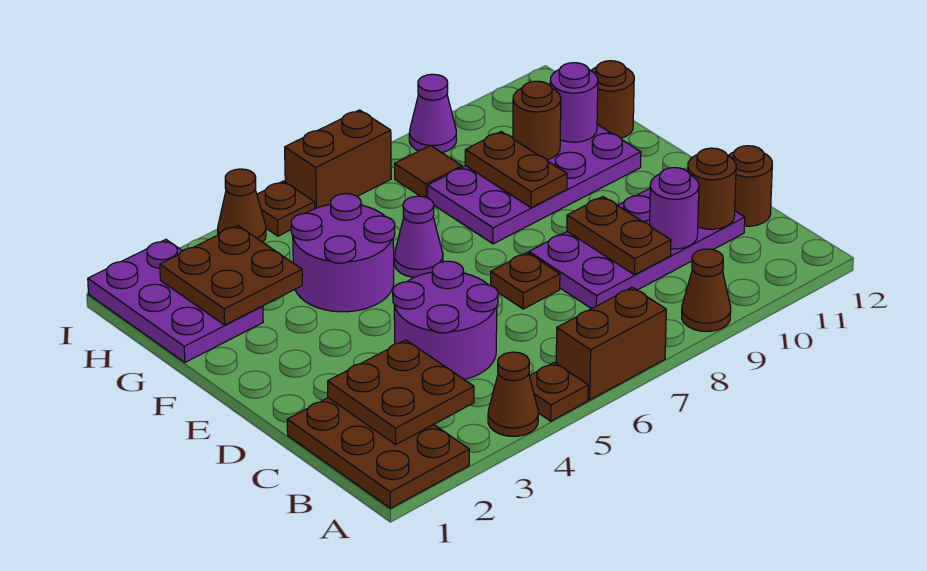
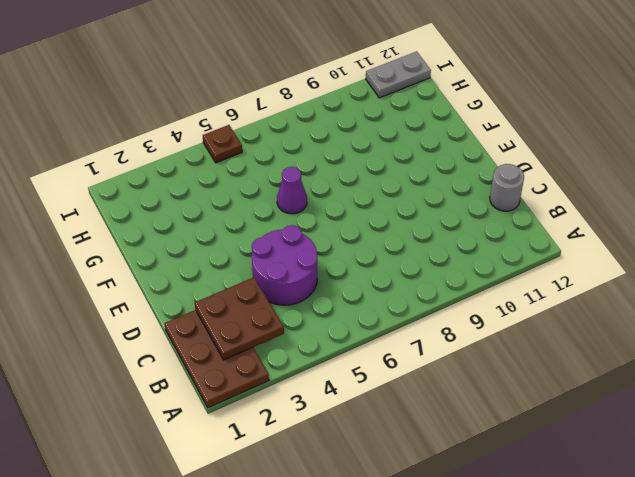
grey round brick C12 level 1 -> brown round brick C12 level 1
grey plate I11:I12 level 1 -> none
none -> brown cone A4 level 1
none -> brown plate A5 level 1
none -> brown brick A6:A7 level 1

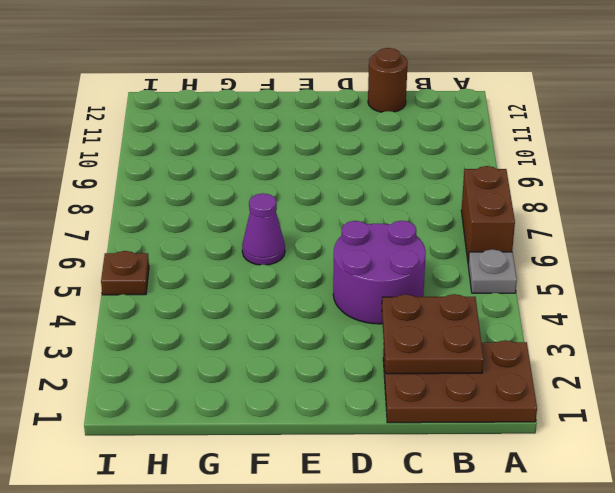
grey plate A5 level 1 -> brown plate A5 level 1
none -> brown cone A4 level 1
none -> brown cone A9 level 1
none -> purple plate C8:D11 level 1

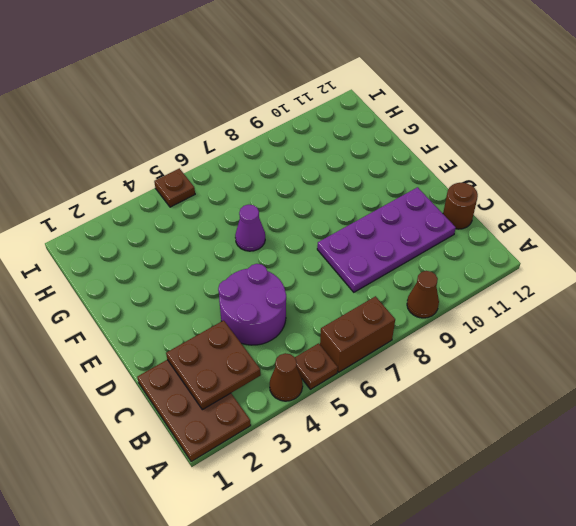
none -> brown plate D7 level 1
none -> purple round brick F4:G5 level 1
none -> purple plate F8:G11 level 1

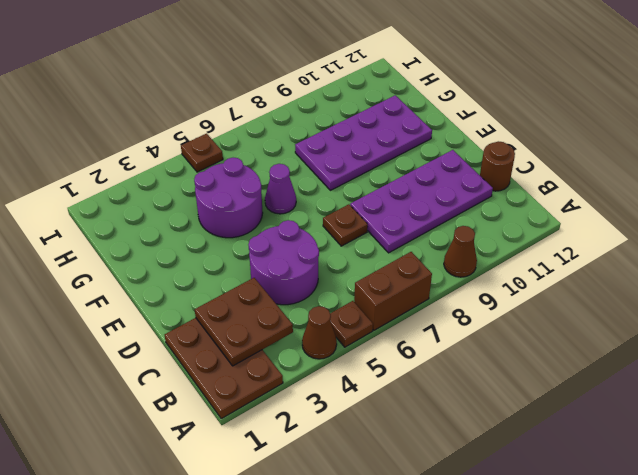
none -> purple plate G1:I2 level 1
none -> brown round brick G12 level 1
none -> brown tile H8 level 1

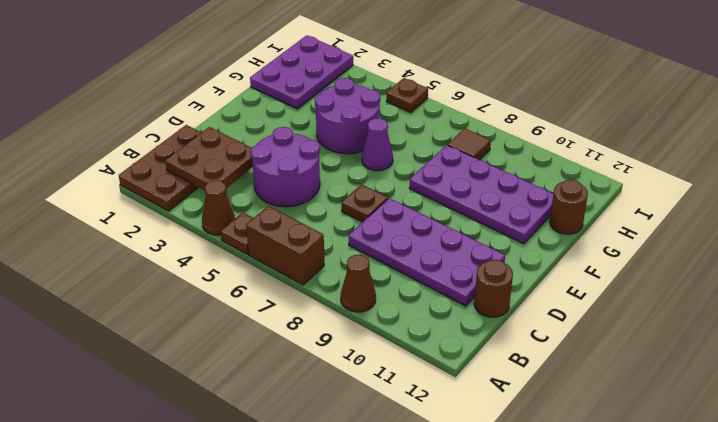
none -> brown cone I4 level 1
none -> brown brick I6:I7 level 1
none -> purple cone I9 level 1

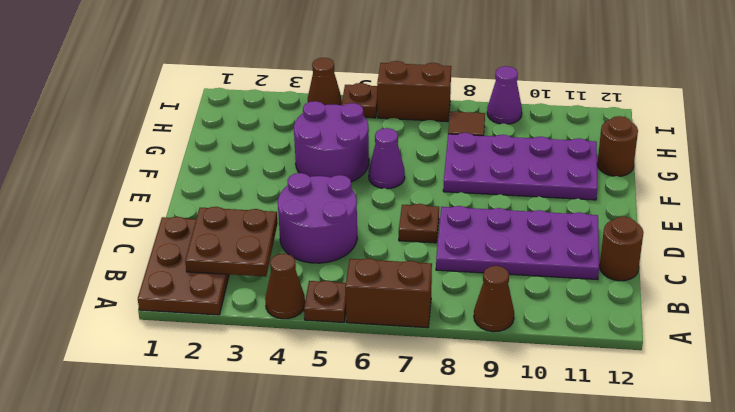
none -> purple plate G1:I2 level 1
none -> brown plate C9:D9 level 2
none -> purple round brick C10 level 2

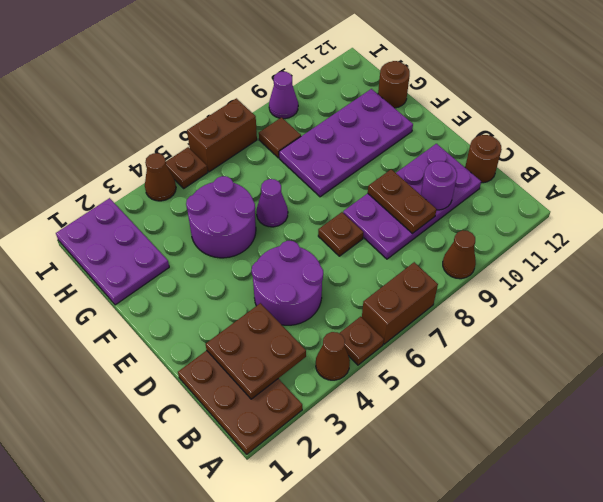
none -> brown round brick C11 level 2
none -> brown plate F9:G9 level 2
none -> brown plate G2:H3 level 2

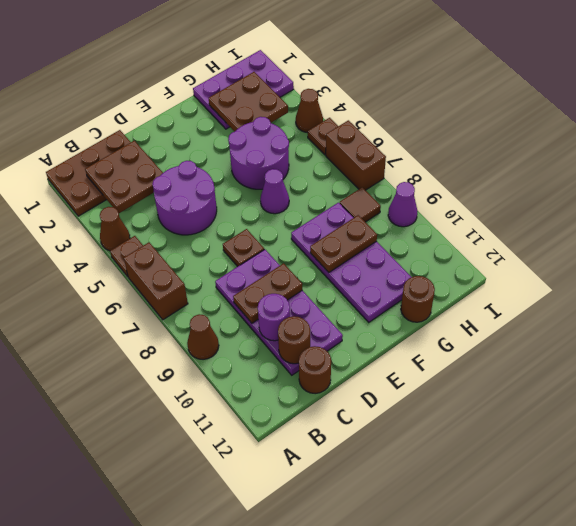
none -> brown round brick G10 level 2
none -> purple round brick G11 level 2

